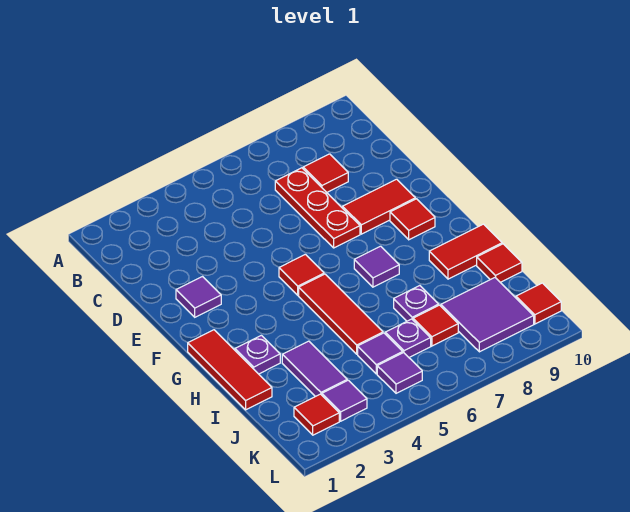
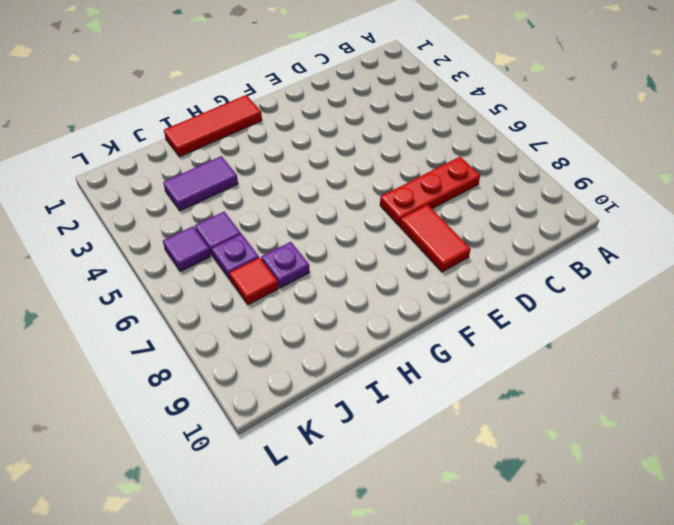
none -> red tile C8 level 1
none -> purple tile E2 level 1
none -> red tile F5 level 1

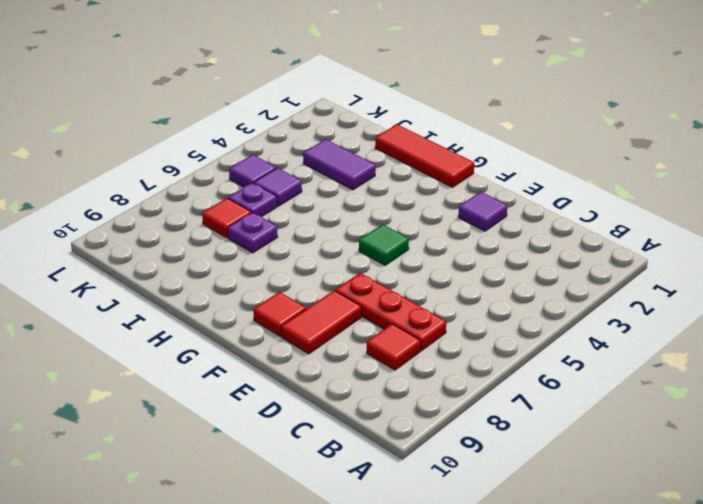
green tile F5 level 1 -> red tile F5 level 1
none -> red tile G5:I5 level 1
none -> purple tile G7 level 1
none -> purple plate H2 level 1

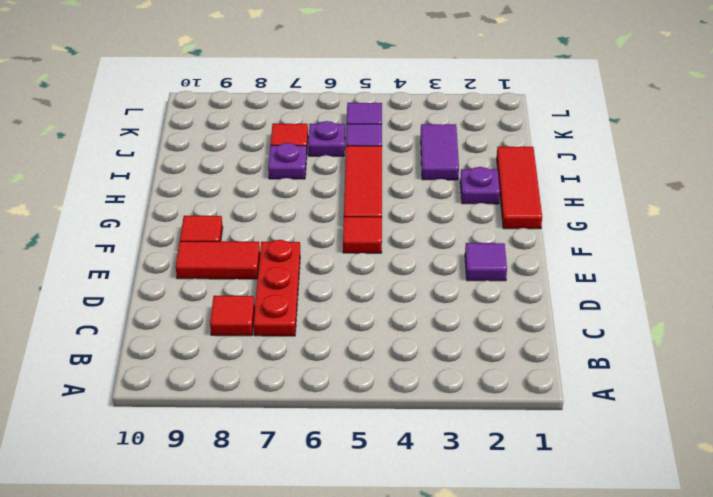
none -> purple tile G7 level 1
none -> red tile H9:H10 level 1
none -> red tile I10 level 1

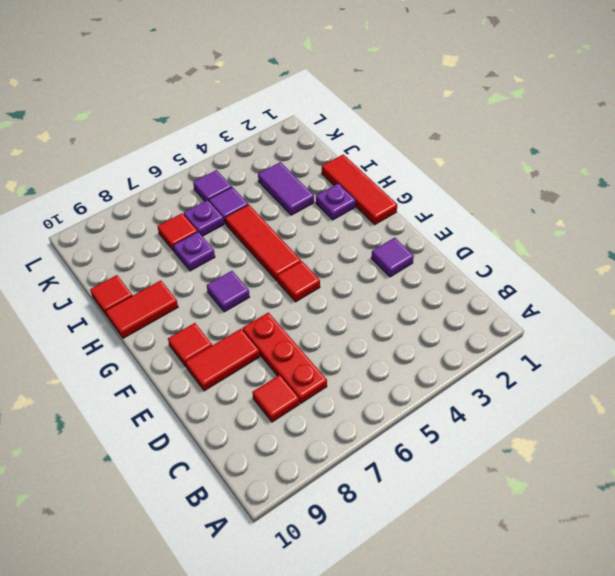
none -> purple tile J8:K9 level 1
none -> red tile K2 level 1
none -> purple tile K3 level 1

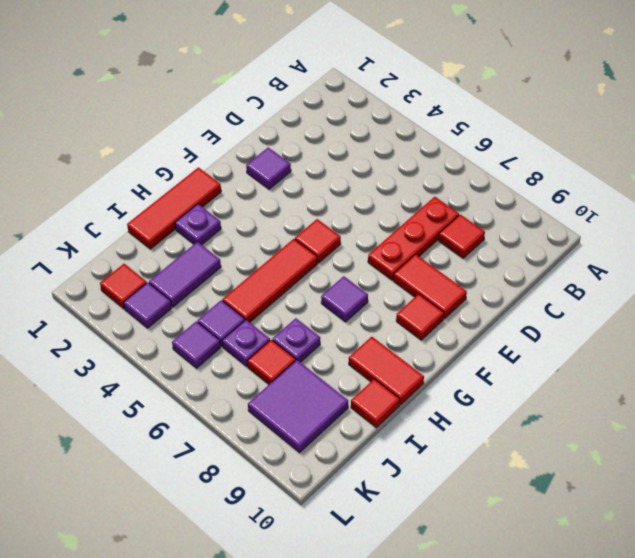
none -> red tile K10 level 1

